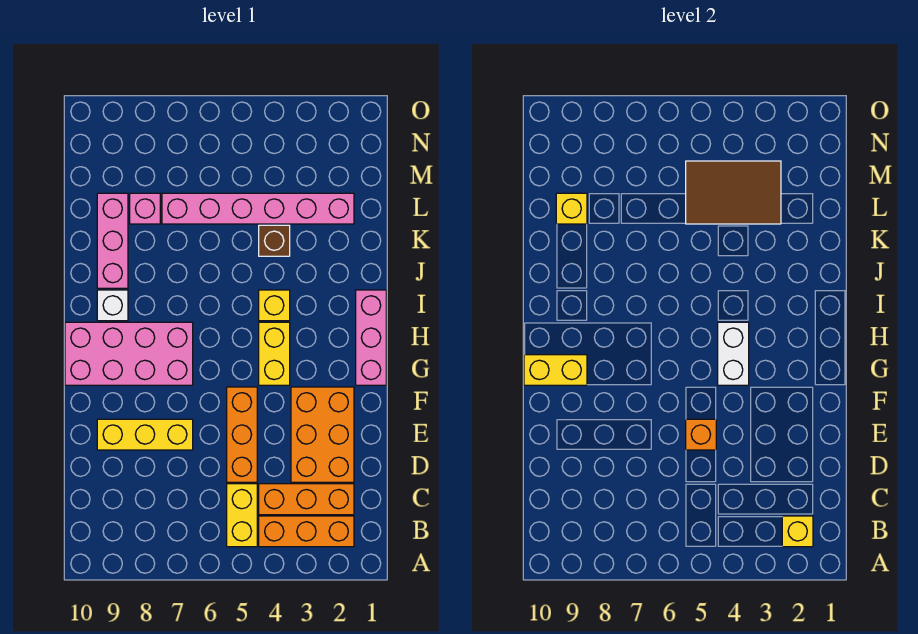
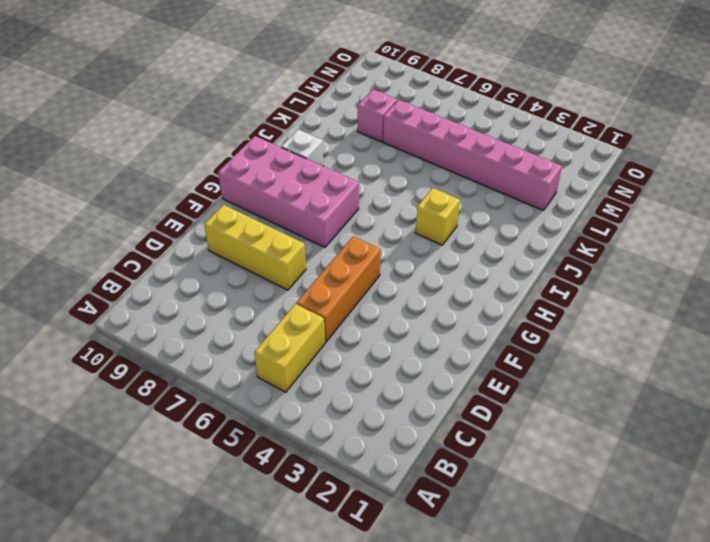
none -> orange brick B2:B4 level 1
none -> orange brick C2:C4 level 1
none -> orange brick D2:F3 level 1

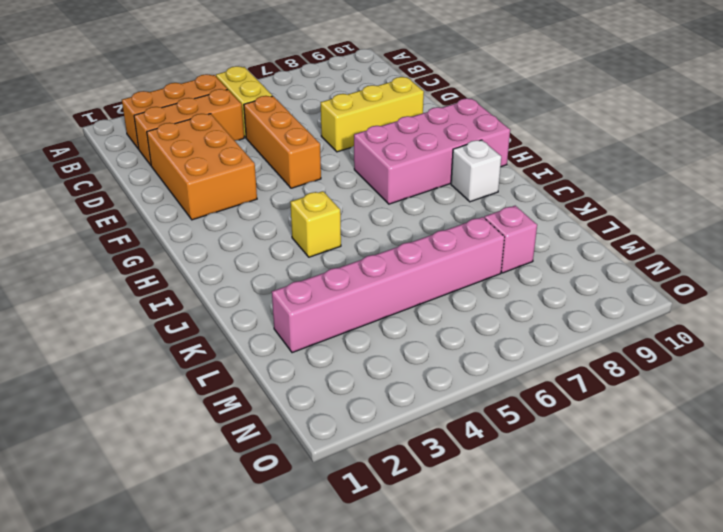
none -> pink brick G1:I1 level 1
none -> yellow brick G4:H4 level 1
none -> pink brick J9:L9 level 1

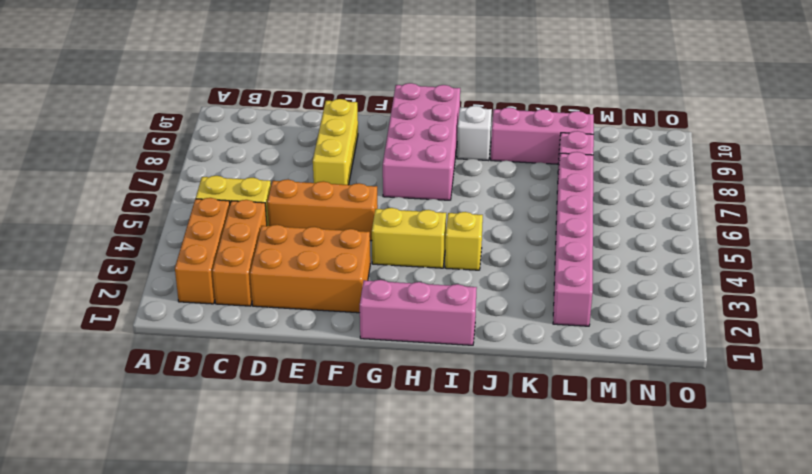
none -> brown brick K4 level 1
none -> yellow brick B2 level 2
none -> orange brick E5 level 2

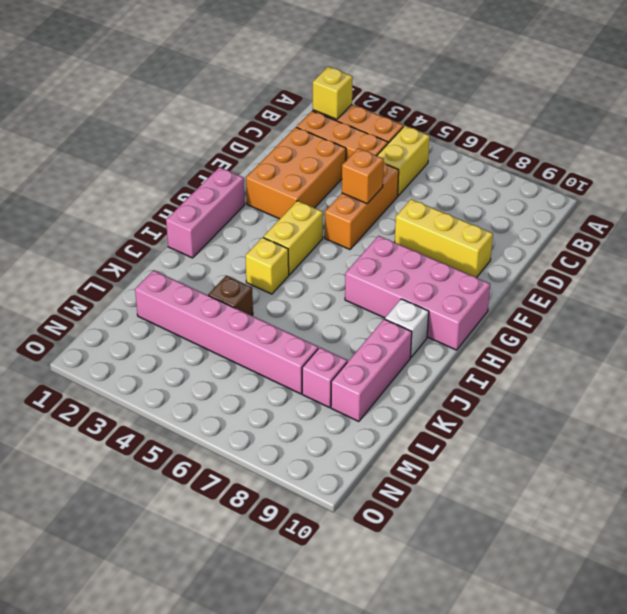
none -> white brick G4:H4 level 2
none -> yellow brick G9:G10 level 2
none -> brown tile L3:M5 level 2

